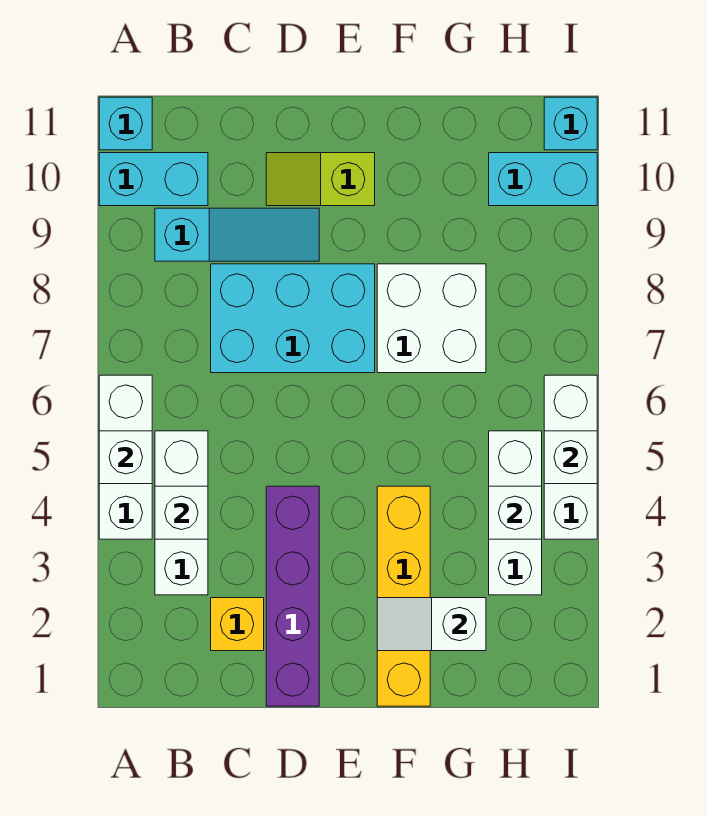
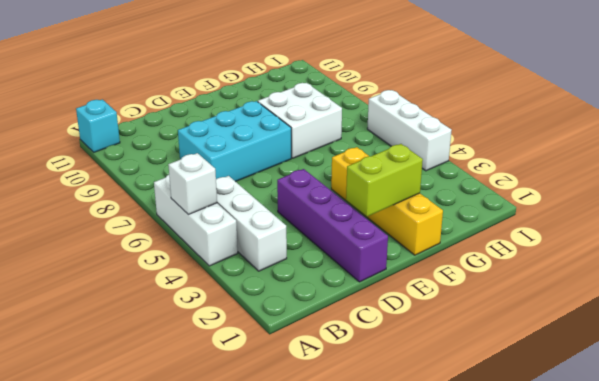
lime brick E2:F2 level 2 -> white slope F2:G2 level 2 top G
none -> cyan brick A10:B10 level 1
none -> cyan slope B9:D9 level 1 top B
none -> yellow brick C2 level 1

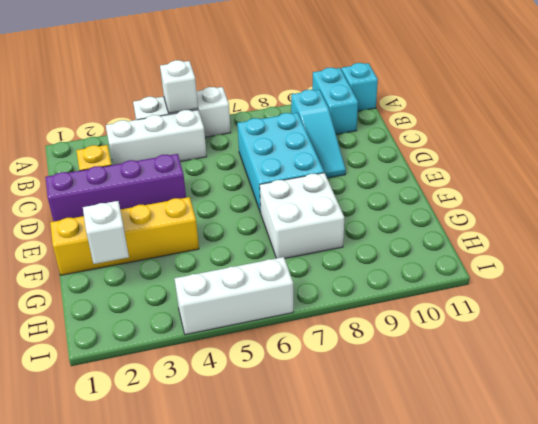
none -> lime slope D10:E10 level 1 top E
none -> white brick H3:H5 level 1
none -> cyan brick H10:I10 level 1

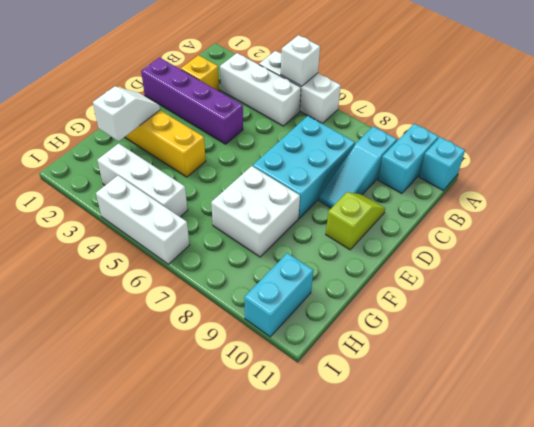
none -> cyan brick I11 level 1
none -> white brick B4 level 2
none -> white brick H4 level 2

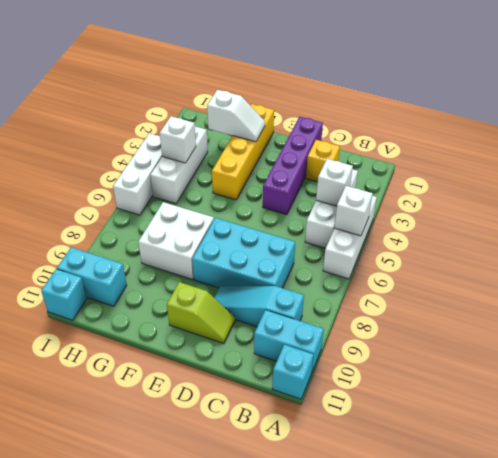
none -> white brick I5 level 2

